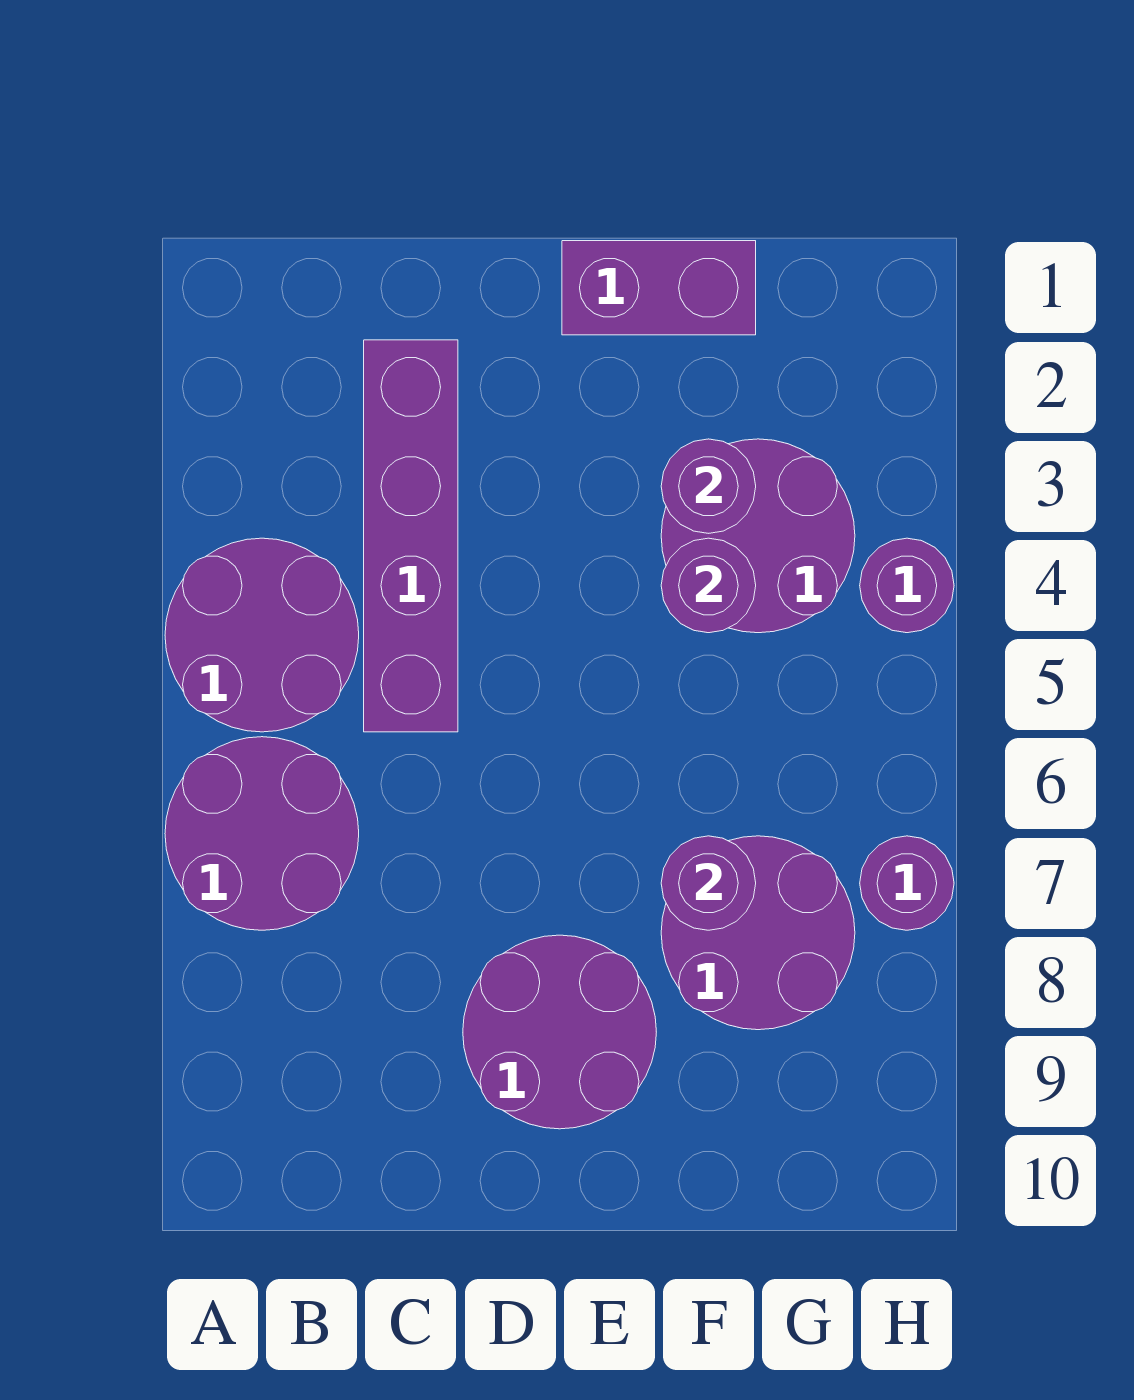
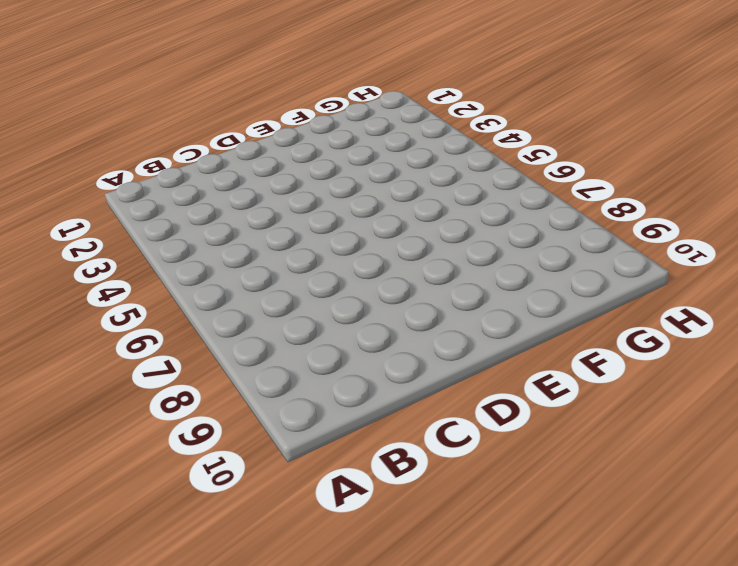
none -> purple round brick A4:B5 level 1
none -> purple round brick A6:B7 level 1
none -> purple brick C2:C5 level 1

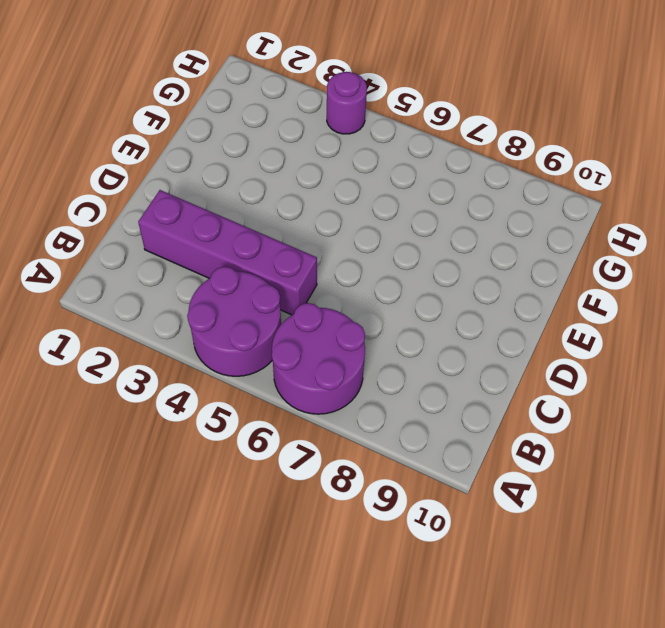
none -> purple round brick D8:E9 level 1
none -> purple brick E1:F1 level 1
none -> purple round brick F3:G4 level 1

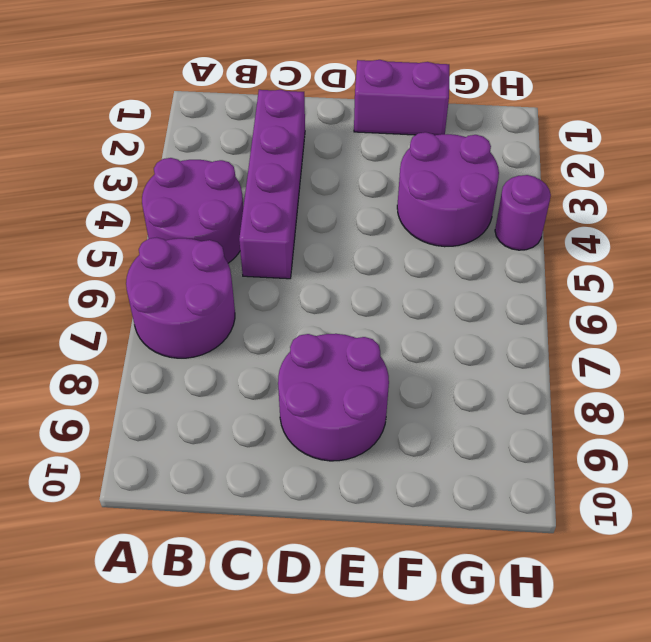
none -> purple round brick F7:G8 level 1
none -> purple round brick H7 level 1
none -> purple round brick F3 level 2

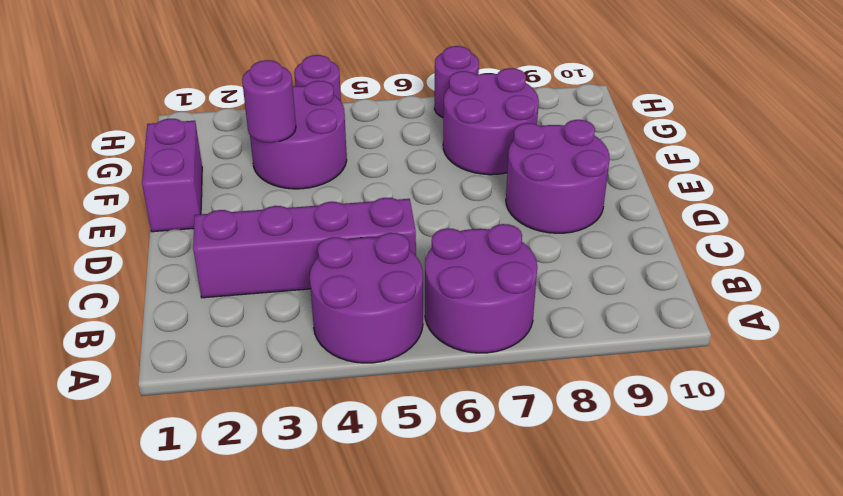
none -> purple round brick F4 level 2
none -> purple round brick F7 level 2

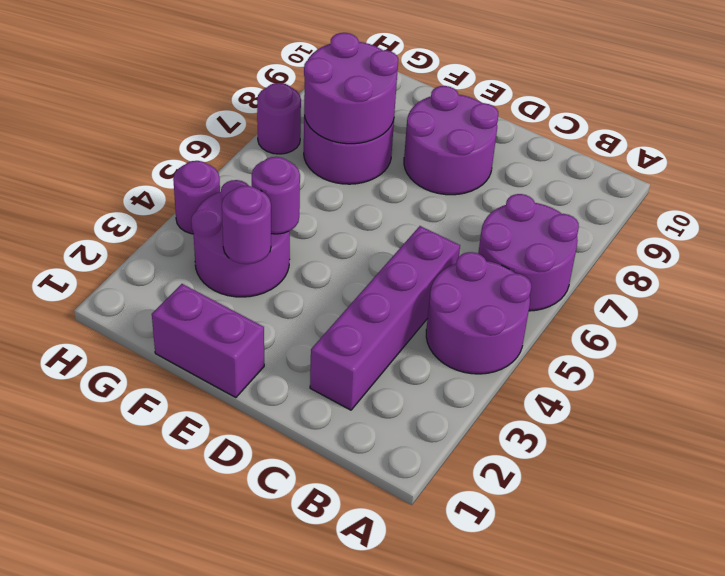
purple round brick F7:G8 level 2 -> purple round brick F7 level 2

